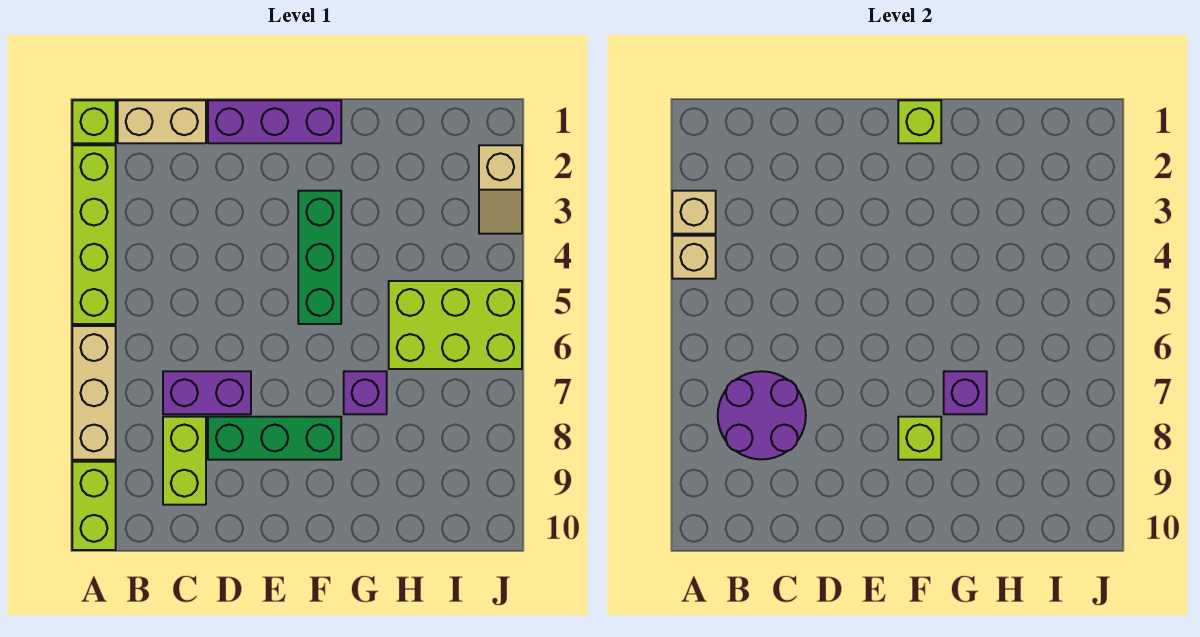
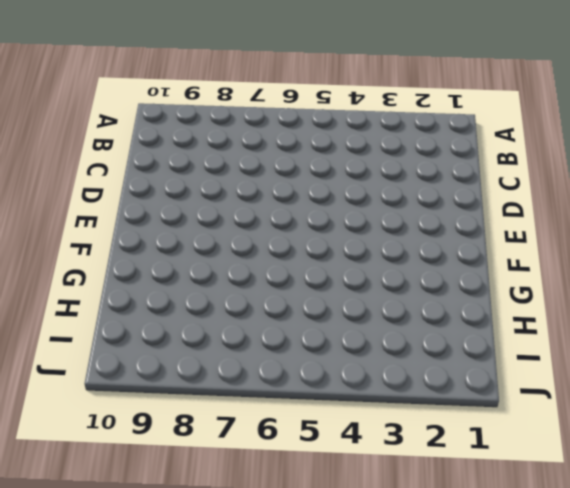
none -> lime brick A1 level 1
none -> lime brick A2:A5 level 1
none -> tan brick A6:A8 level 1

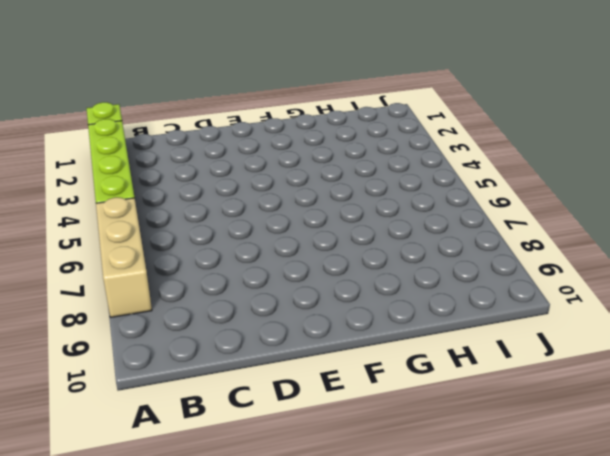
none -> lime brick A9:A10 level 1
none -> tan brick B1:C1 level 1
none -> purple brick C7:D7 level 1

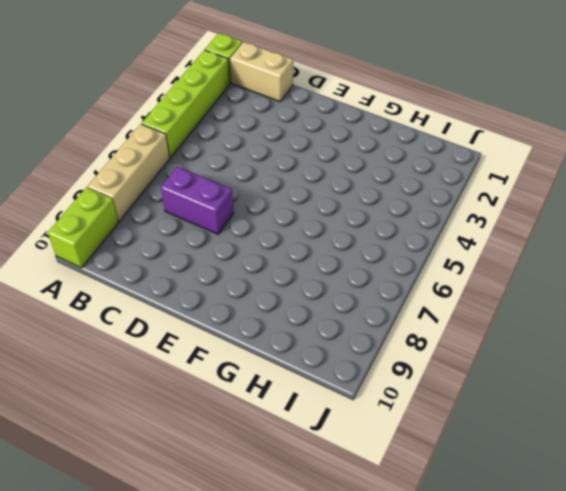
none -> lime brick C8:C9 level 1
none -> purple brick D1:F1 level 1
none -> green brick D8:F8 level 1

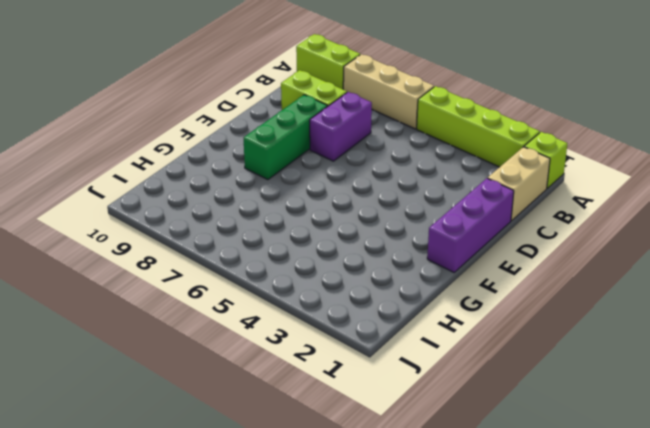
none -> green brick F3:F5 level 1
none -> purple brick G7 level 1
none -> lime brick H5:J6 level 1

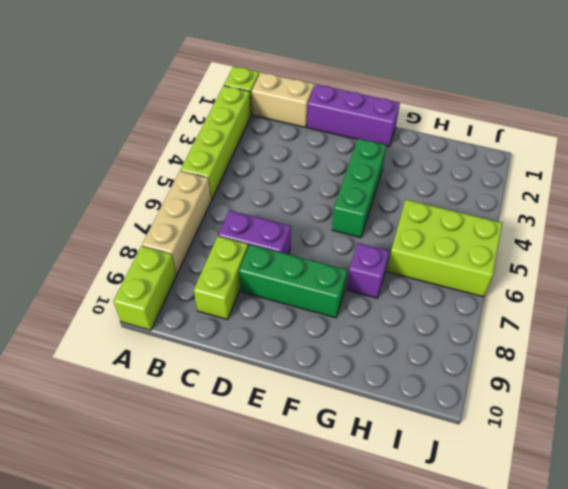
none -> tan slope J2:J3 level 1 top 2
none -> tan brick A3 level 2
none -> tan brick A4 level 2

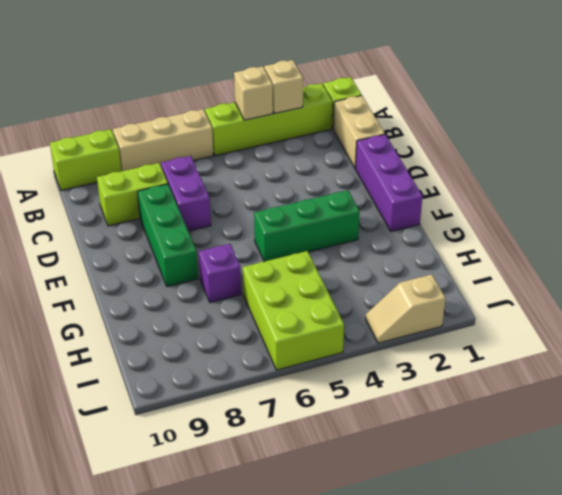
none -> purple round brick B7:C8 level 2
none -> lime brick F1 level 2
none -> lime brick F8 level 2

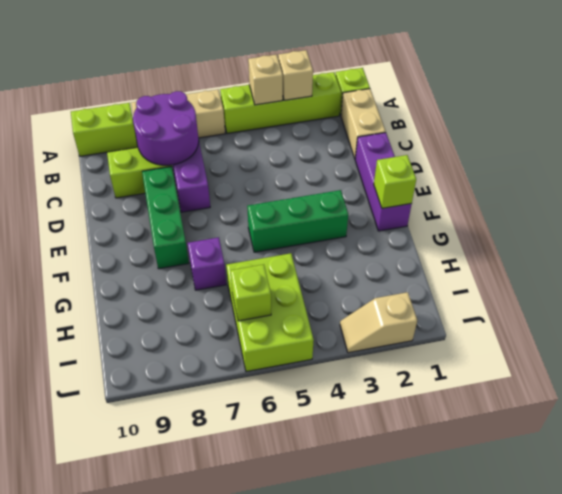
lime brick I6 level 2 -> lime brick F8 level 2
none -> purple brick G7 level 2

